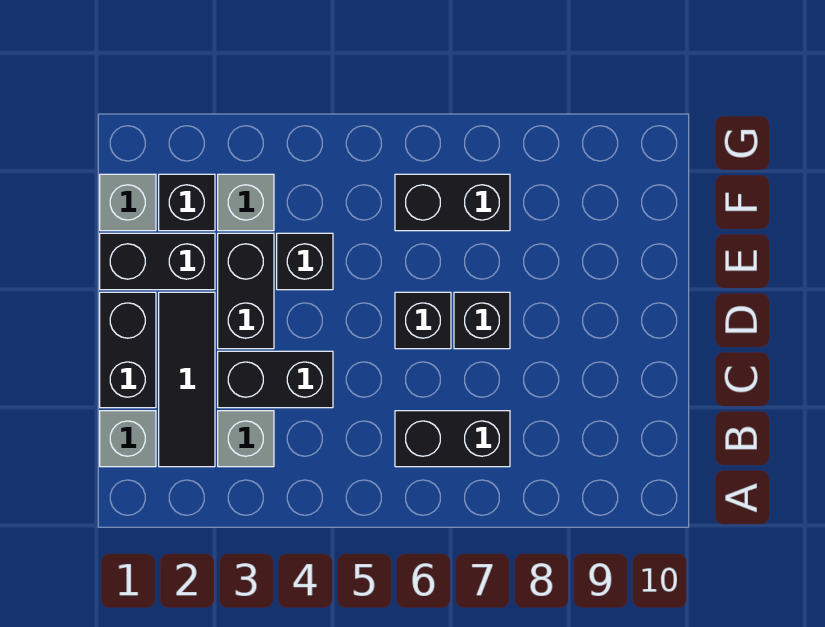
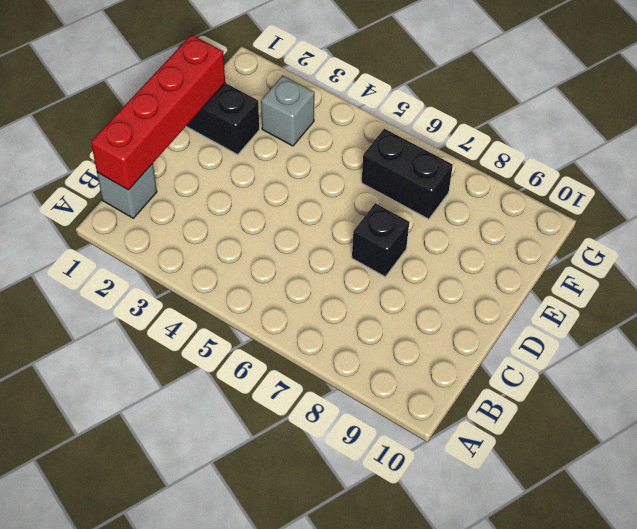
red brick B1:E1 level 2 -> none
none -> black tile B2:D2 level 1
none -> grey brick B3 level 1
none -> black brick B6:B7 level 1

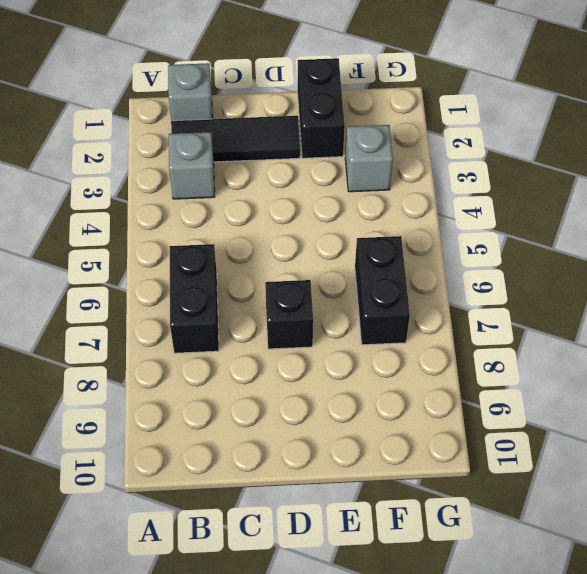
none -> black brick C1:D1 level 1
none -> black brick C3:C4 level 1
none -> black brick D3:E3 level 1

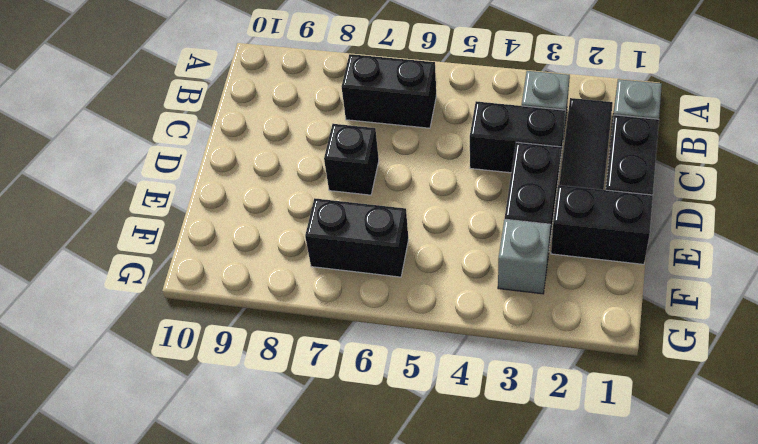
none -> black brick D6 level 1
none -> black brick E4 level 1
none -> grey brick F1 level 1

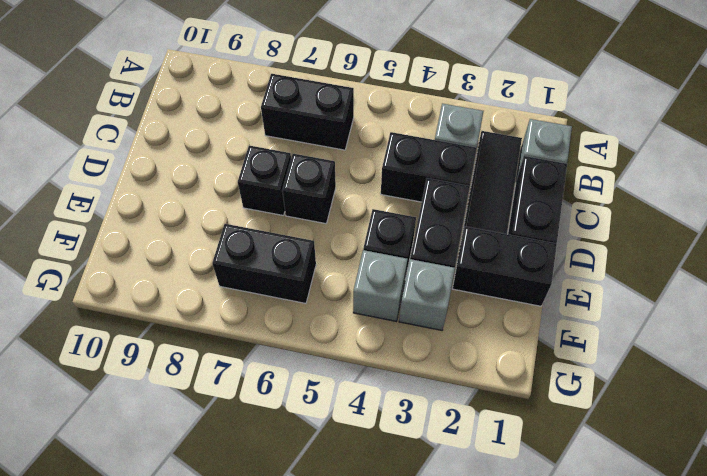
grey brick F4 level 1 -> grey brick F1 level 1
none -> black brick F2 level 1

